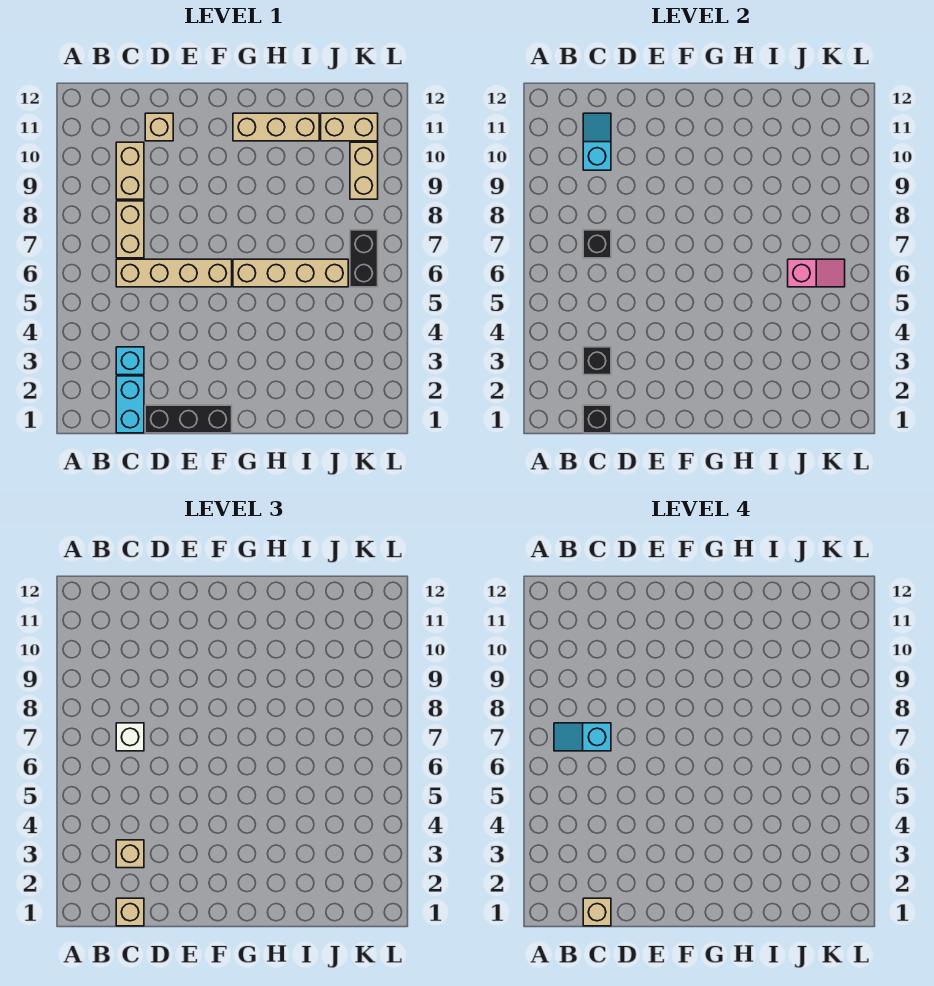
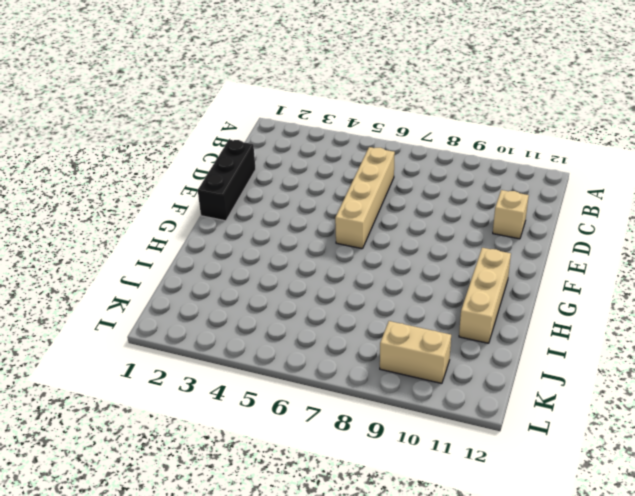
none -> cyan brick C1:C2 level 1
none -> cyan brick C3 level 1
none -> tan brick C7:C8 level 1

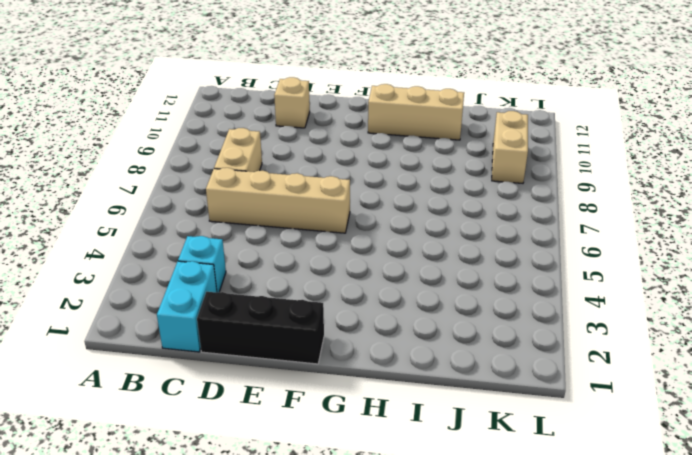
none -> tan brick C9:C10 level 1
none -> tan brick G6:J6 level 1
none -> tan brick J11:K11 level 1

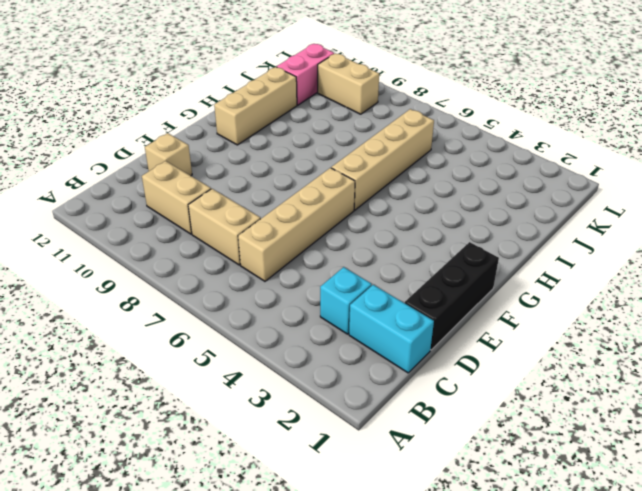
pink brick J11:K11 level 1 -> tan brick J11:K11 level 1
none -> black brick K6:K7 level 1
none -> black brick C1 level 2
none -> black brick C3 level 2

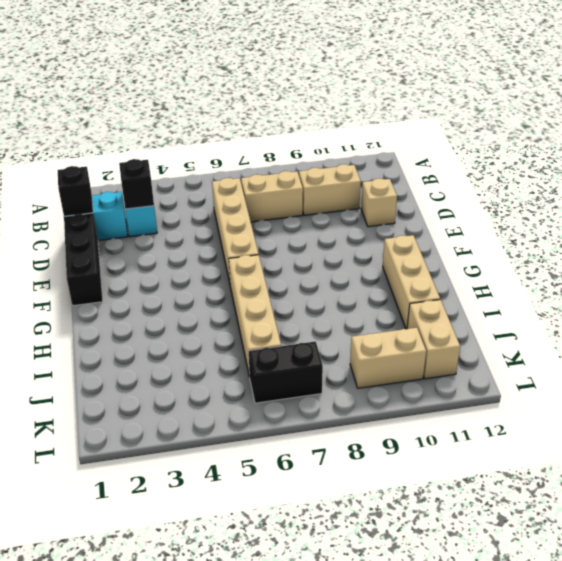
none -> black brick C7 level 2
none -> cyan slope C10:C11 level 2 top 10
none -> pink slope J6:K6 level 2 top J

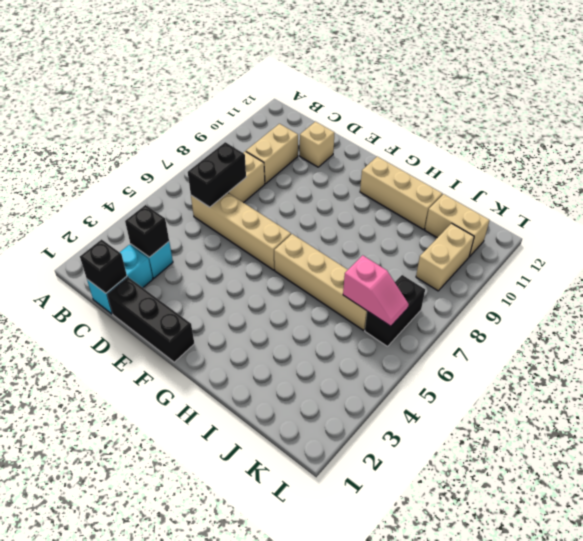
black brick C6:C7 level 2 -> black brick C7 level 2
none -> cyan slope C10:C11 level 2 top 10
none -> tan brick C1 level 3
none -> tan brick C3 level 3

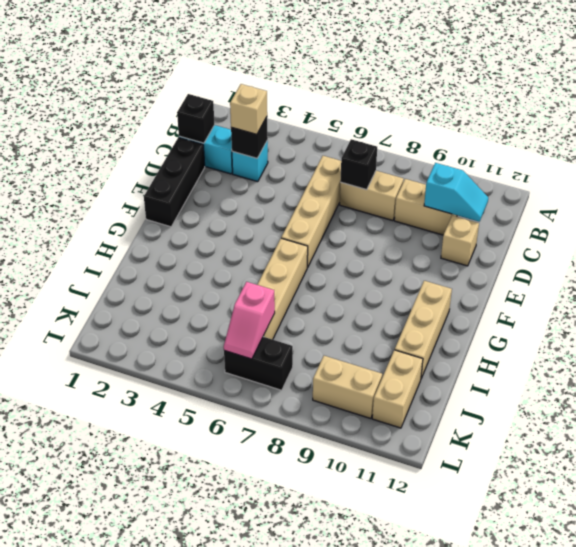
none -> tan brick C1 level 3
none -> white brick C7 level 3
none -> cyan slope B7:C7 level 4 top C

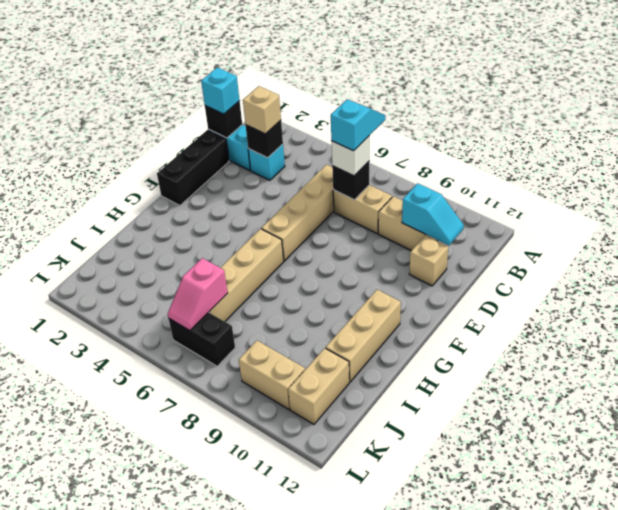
cyan brick C1 level 3 -> tan brick C1 level 3
none -> tan brick C1 level 4

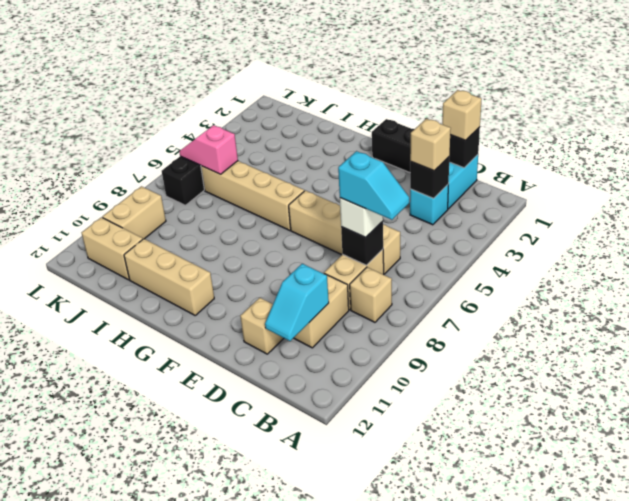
tan brick B8 level 1 -> tan brick C1 level 4

